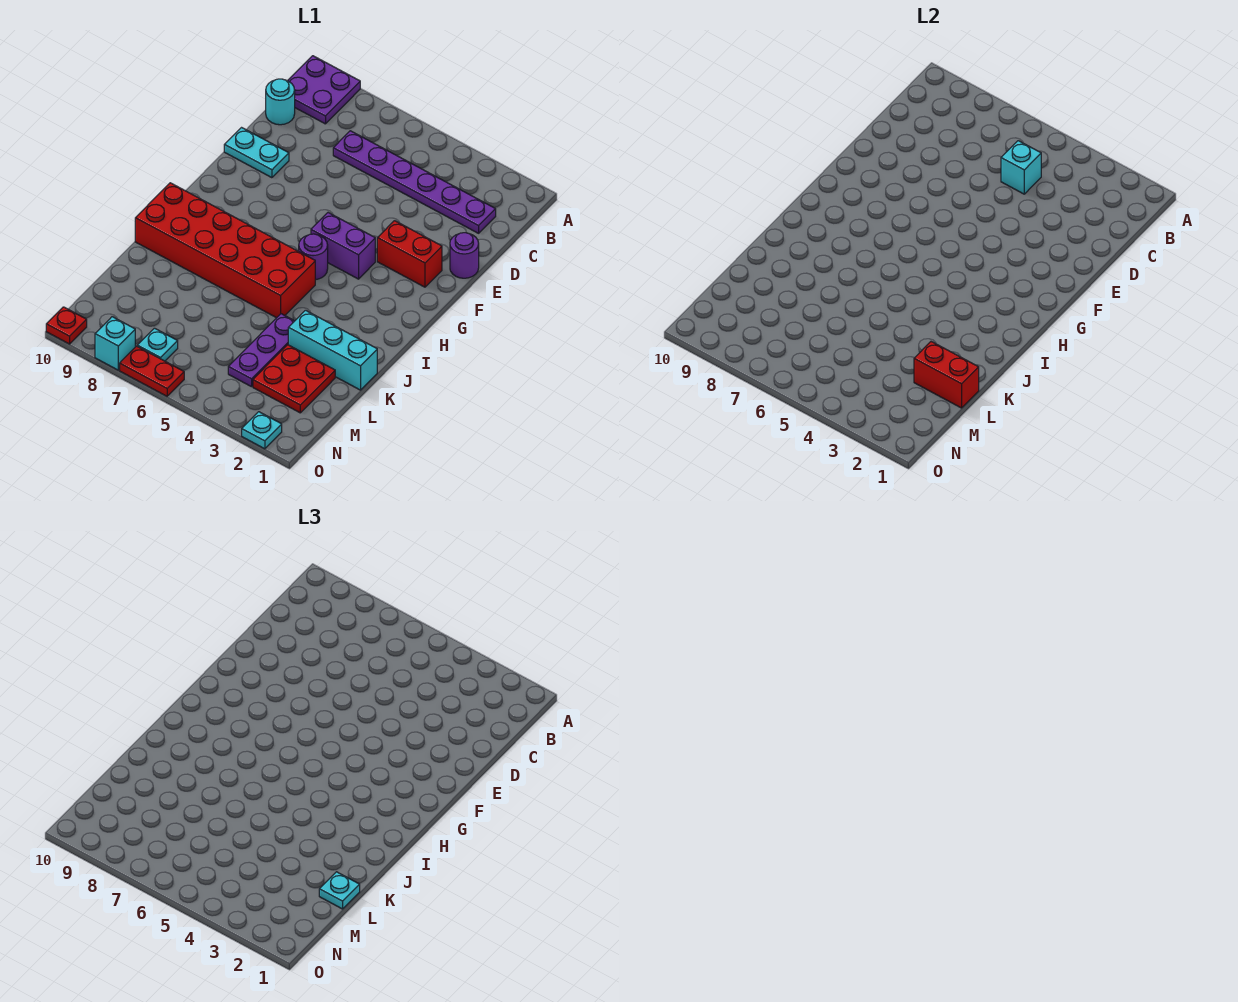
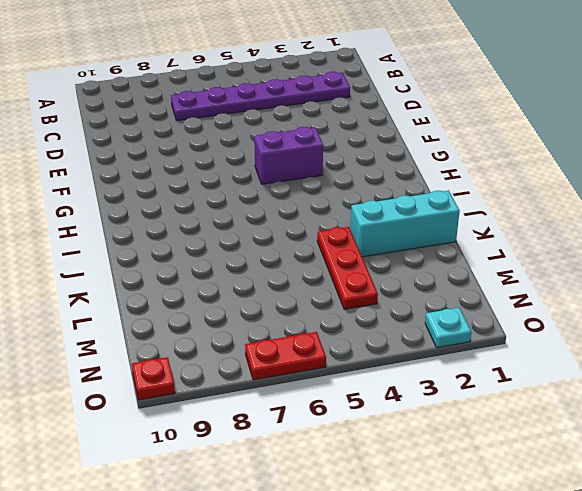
red plate K4:M4 level 1 -> purple plate K4:M4 level 1
none -> purple plate A9:B10 level 1
none -> cyan round brick C10 level 1
none -> purple round brick E1 level 1

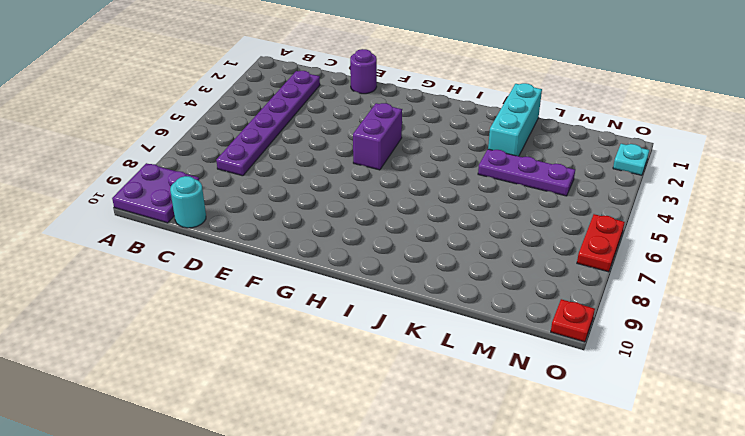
none -> cyan plate E9:E10 level 1
none -> red brick F2:F3 level 1
none -> purple round brick H5 level 1

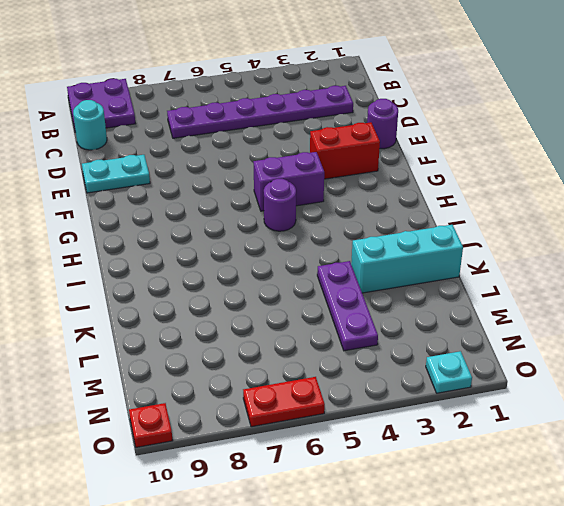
none -> red brick I5:J10 level 1
none -> red plate L2:M3 level 1
none -> cyan plate N7 level 1

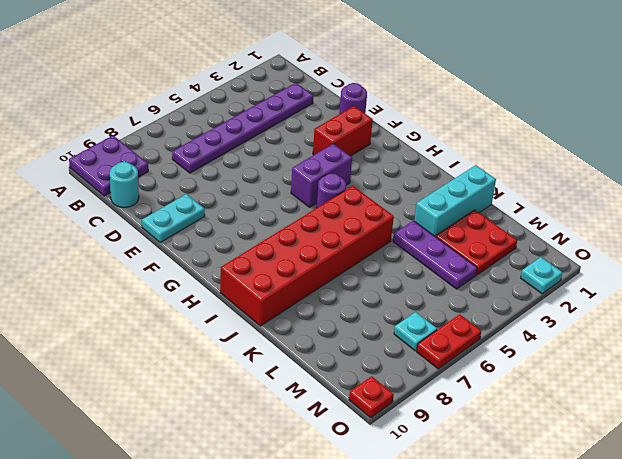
none -> cyan brick O8 level 1
none -> cyan brick C5 level 2
none -> red brick L1:L2 level 2

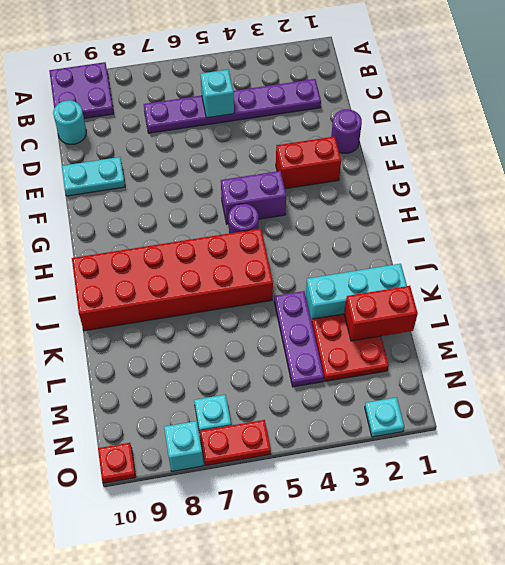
none -> cyan plate L1 level 3

